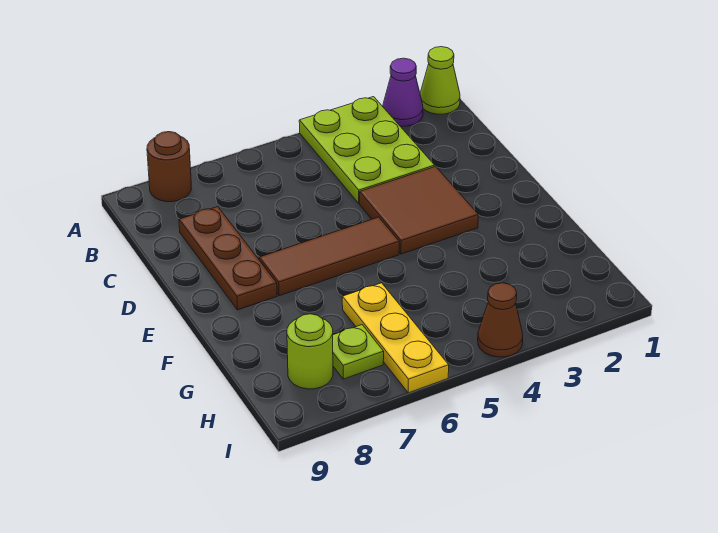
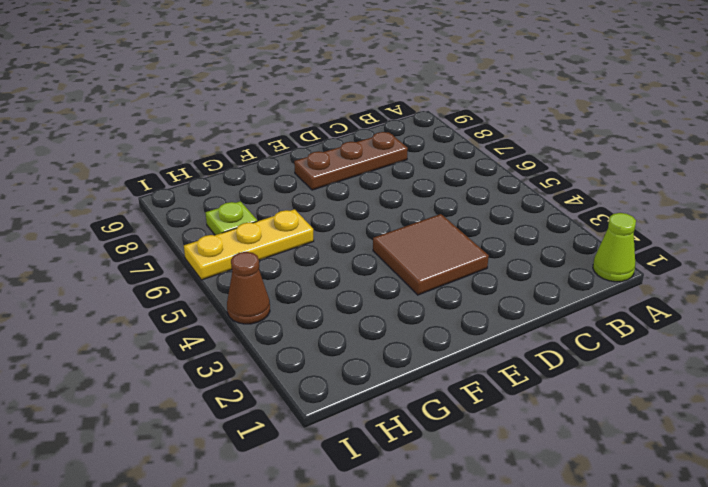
none -> purple cone A2 level 1
none -> lime plate A3:C4 level 1

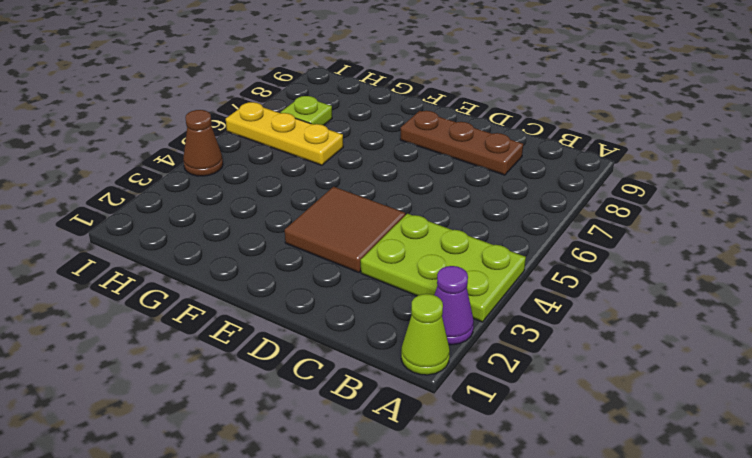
none -> brown round brick A8 level 1
none -> brown tile E5:E7 level 1

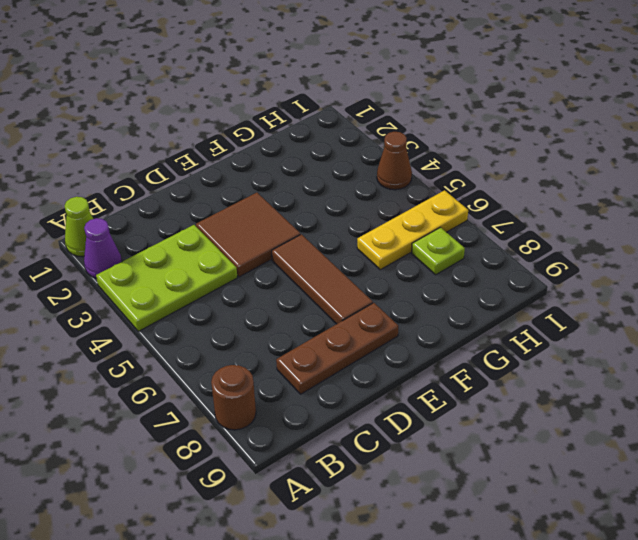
none -> lime round brick H8 level 1

